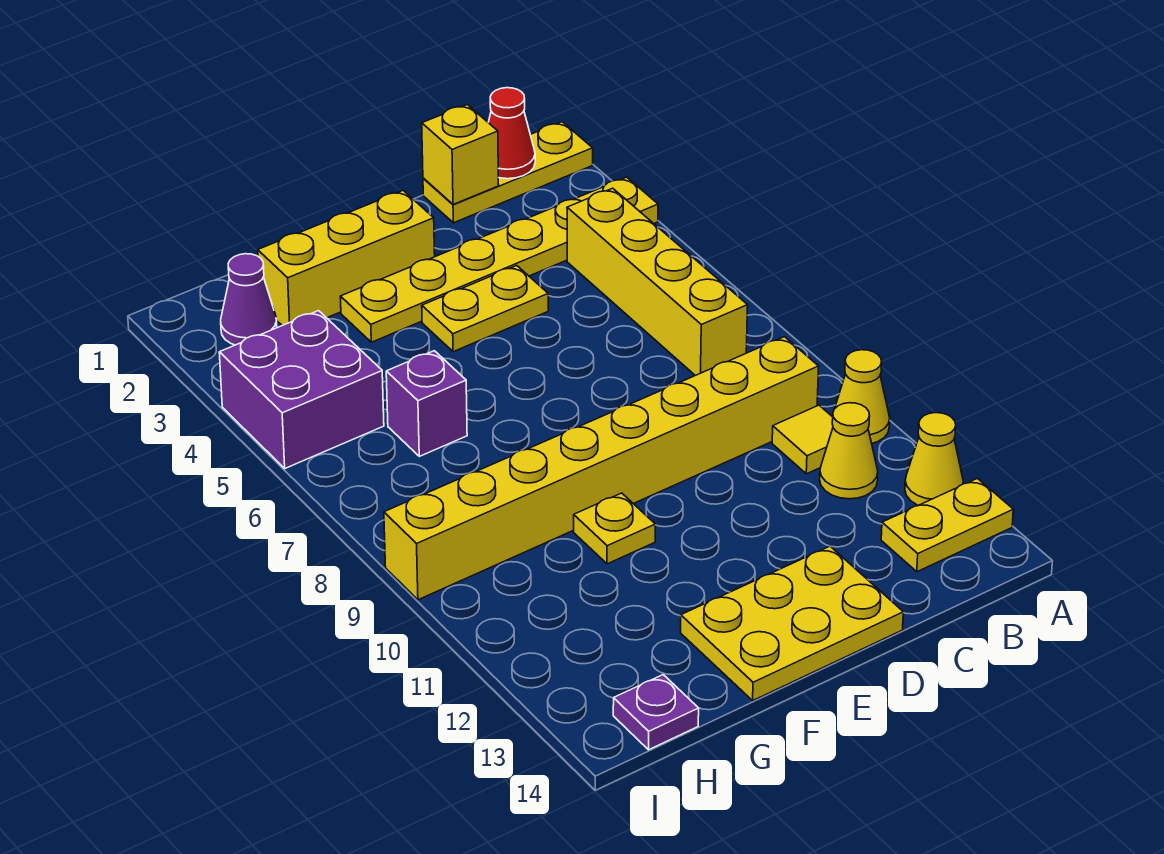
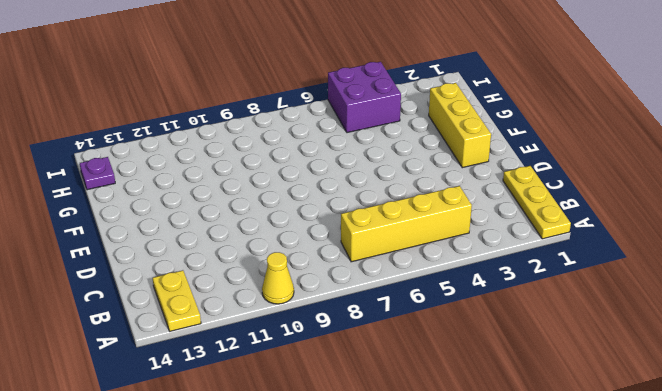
none -> yellow plate A3:F3 level 1
none -> yellow cone A12 level 1
none -> yellow brick B9:I9 level 1

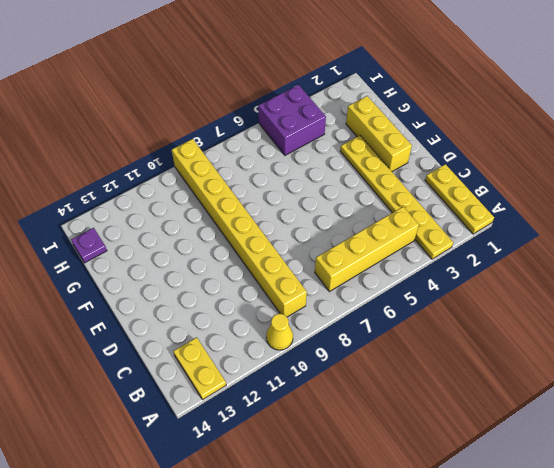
none -> yellow cone A12 level 1
none -> yellow tile B10 level 1
none -> yellow cone B11 level 1

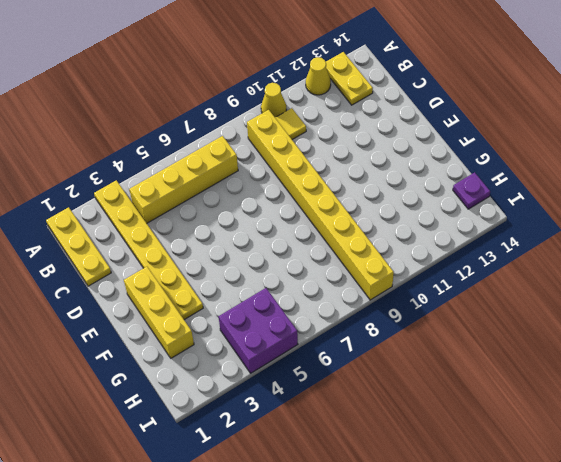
none -> yellow cone B11 level 1
none -> yellow plate D4:E4 level 1
none -> yellow plate D13:F14 level 1

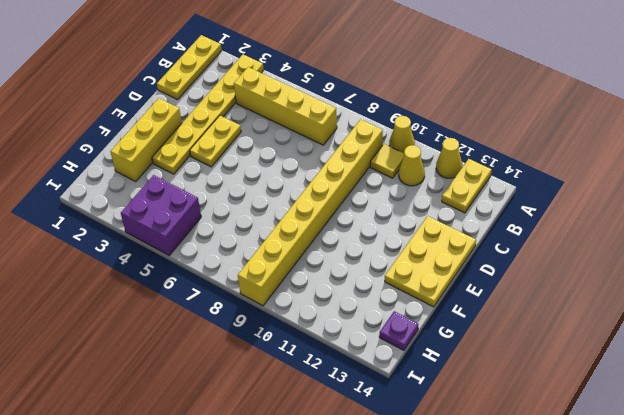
none -> yellow plate F10 level 1
none -> purple brick G6 level 1
none -> purple cone H2 level 1

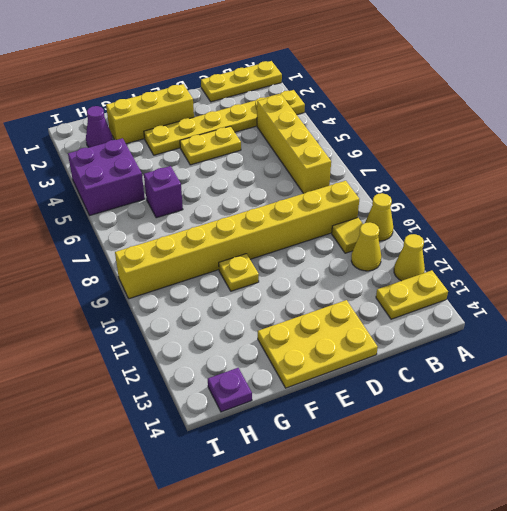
none -> red cone B1 level 2
none -> yellow brick C1 level 2

